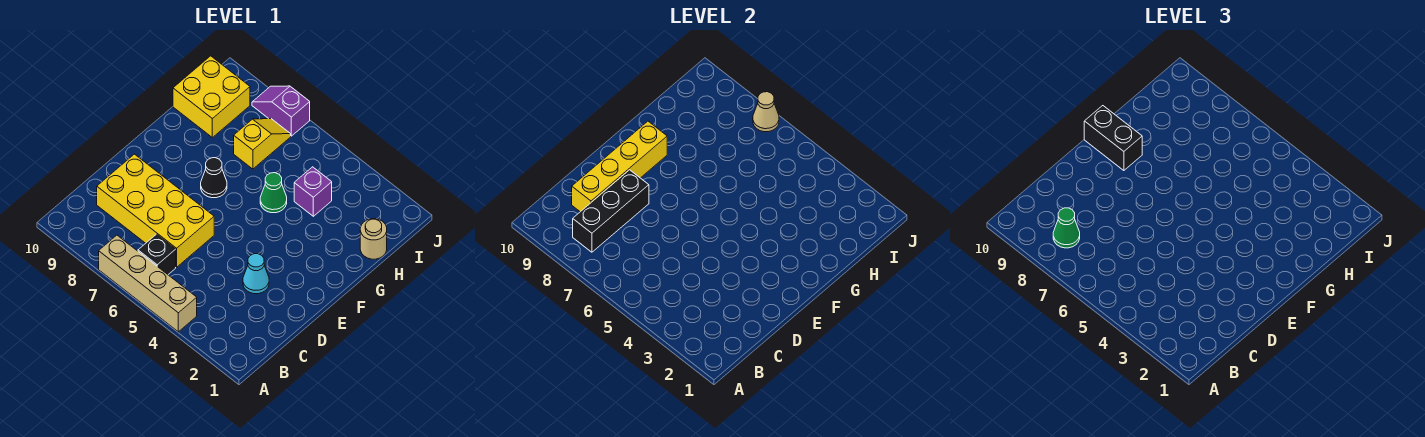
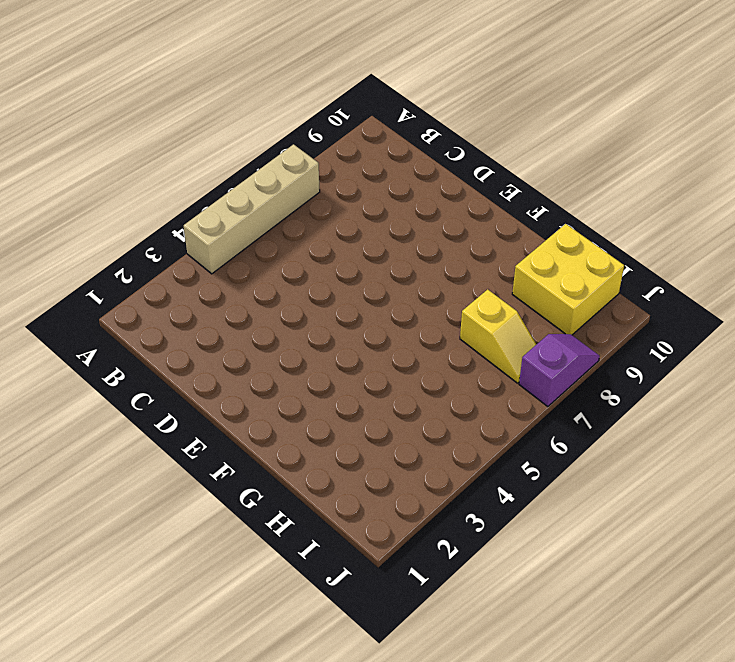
none -> black brick B6 level 1
none -> yellow brick C6:D9 level 1
none -> cyan cone D3 level 1

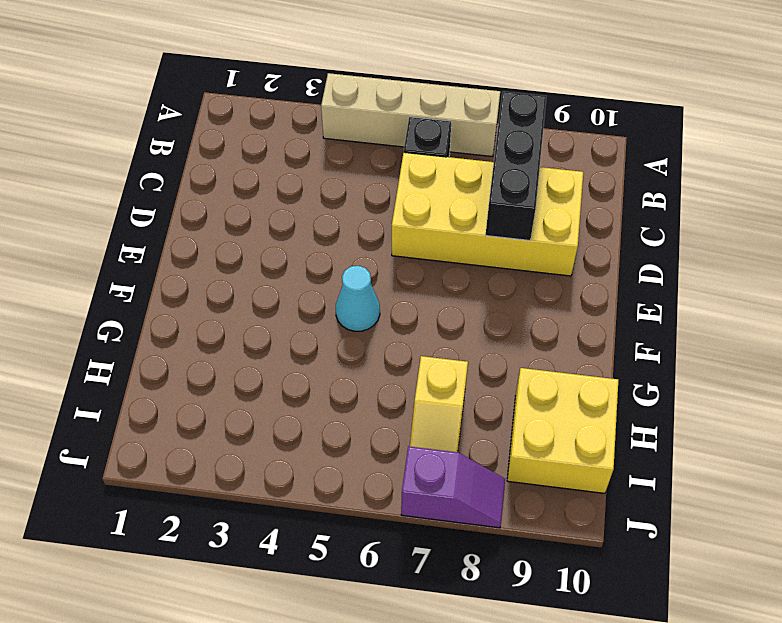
cyan cone F5 level 1 -> cyan cone D3 level 1
none -> black cone F7 level 1
none -> green cone G5 level 1
none -> tan round brick H1 level 1

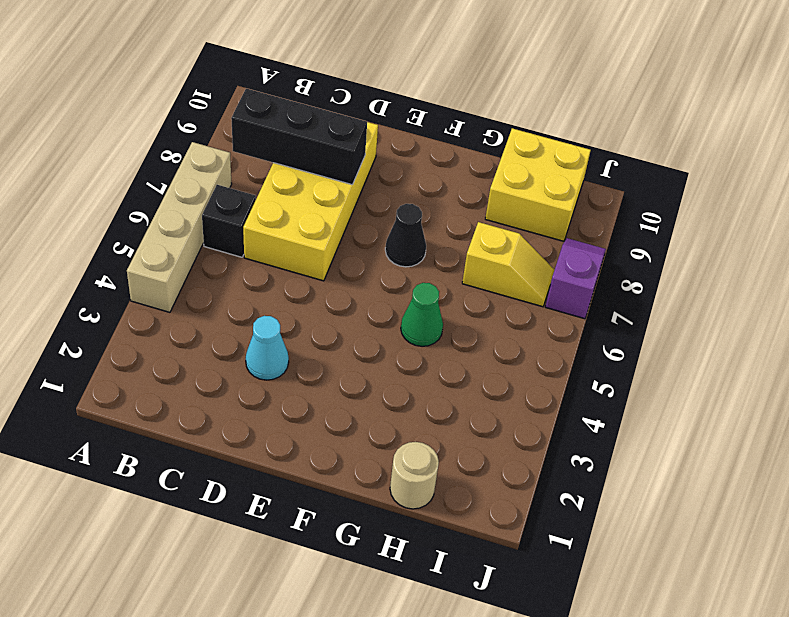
none -> purple brick H4 level 1
none -> yellow brick C9:F9 level 2
none -> tan cone J7 level 2

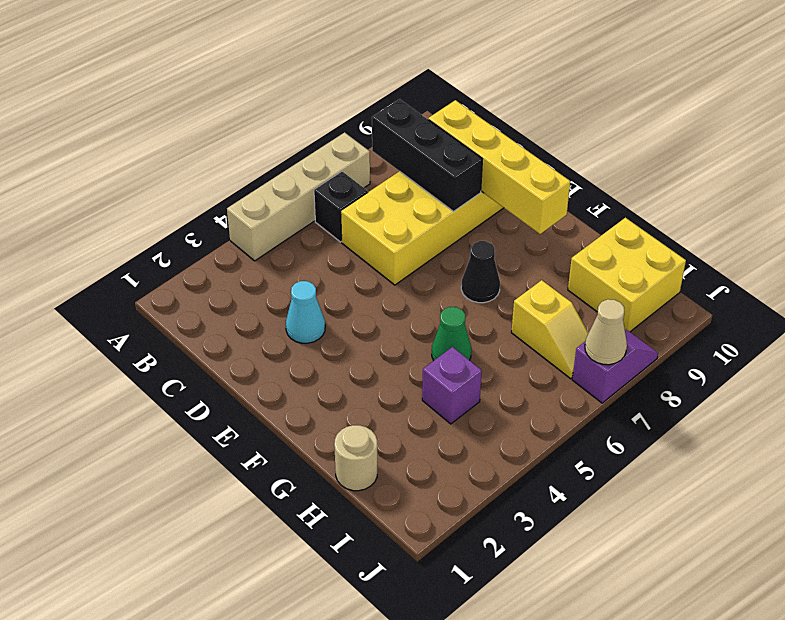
none -> green cone B8 level 3
none -> black brick F9:F10 level 3

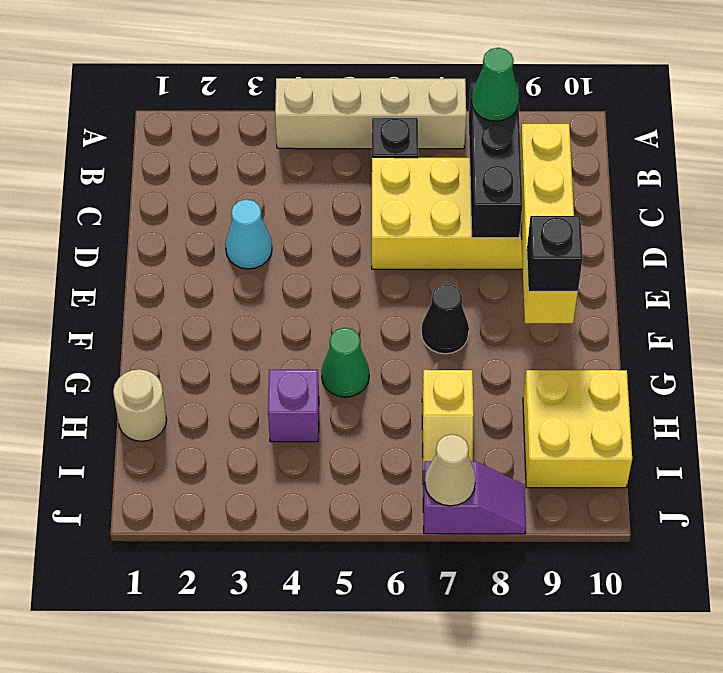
black brick F9 level 3 -> black brick F9:F10 level 3

